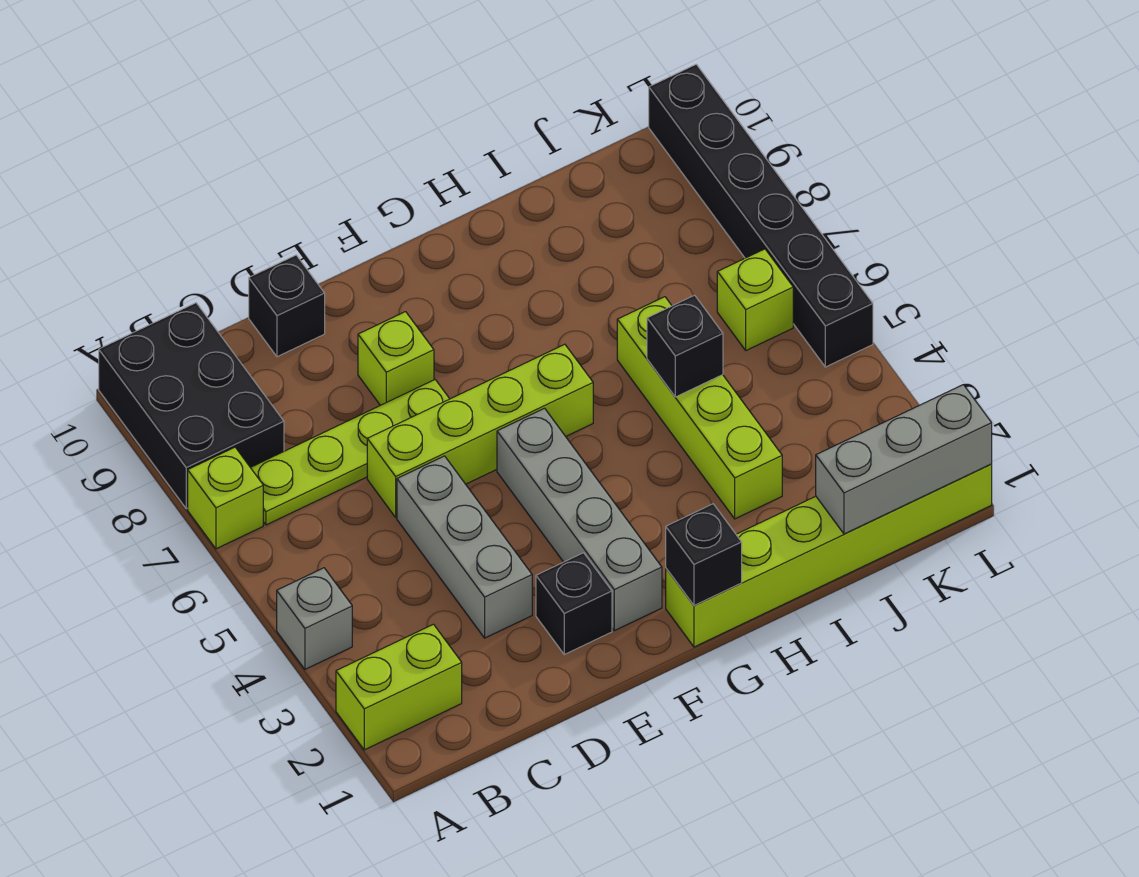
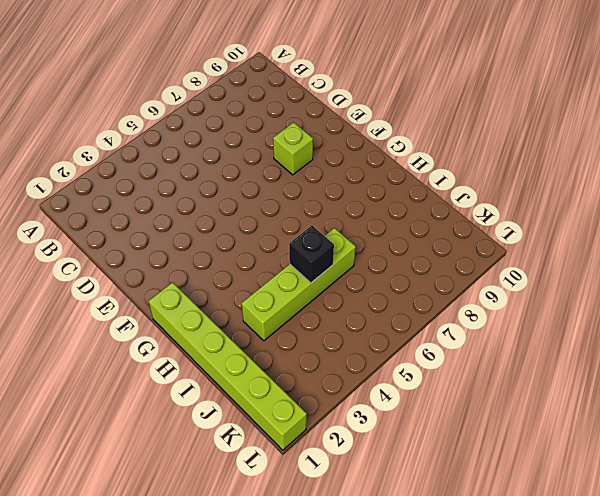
none -> lime brick A2:B2 level 1
none -> grey brick A4 level 1
none -> lime brick A7 level 1

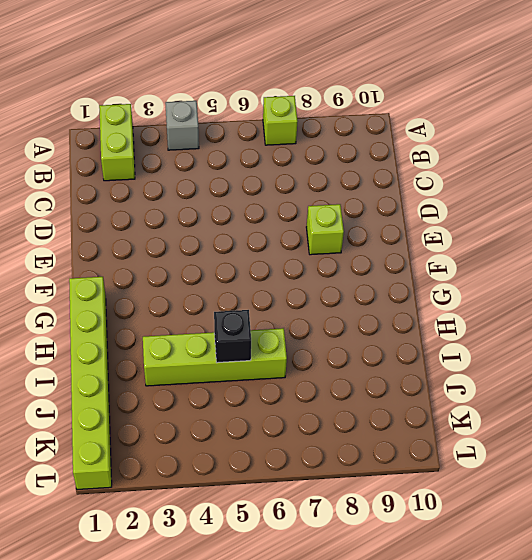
none -> black brick A8:B10 level 1
none -> lime plate B7:E7 level 1
none -> grey brick D3:D5 level 1

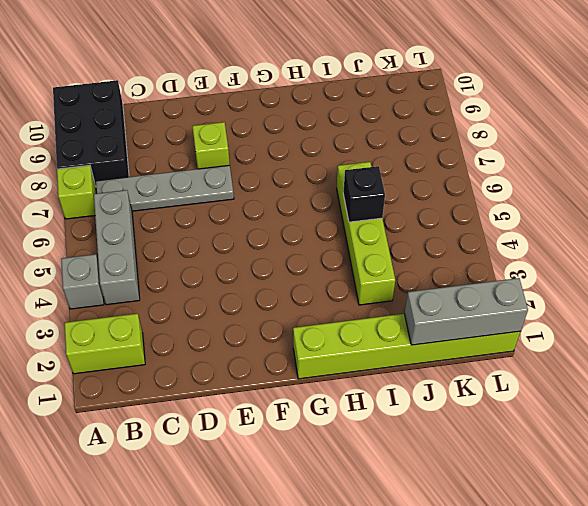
grey brick B4:B6 level 1 -> grey brick D3:D5 level 1
grey plate B7:E7 level 1 -> lime plate B7:E7 level 1
none -> lime brick D6:G6 level 1
none -> black brick D10 level 1
none -> black brick E2 level 1

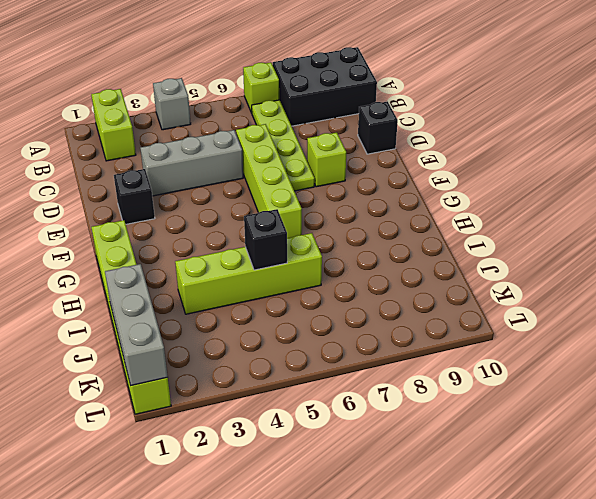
none -> grey brick F2:F5 level 1
none -> lime brick K6 level 1
none -> black brick L5:L10 level 1

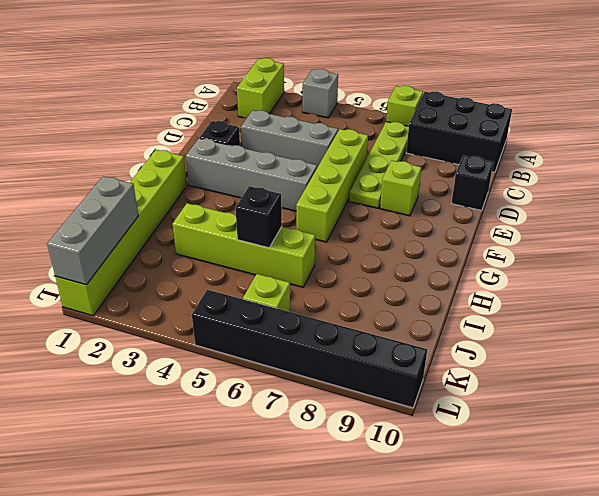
none -> black brick G1 level 2

